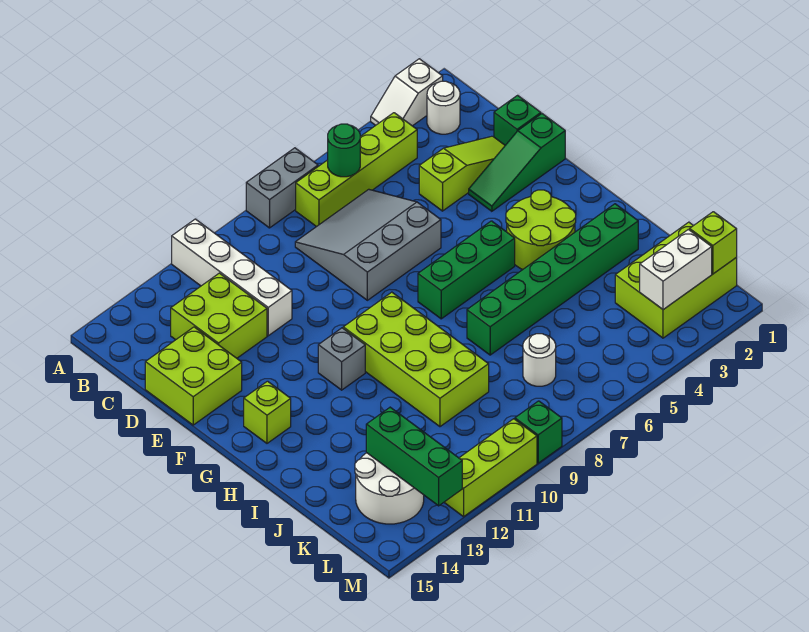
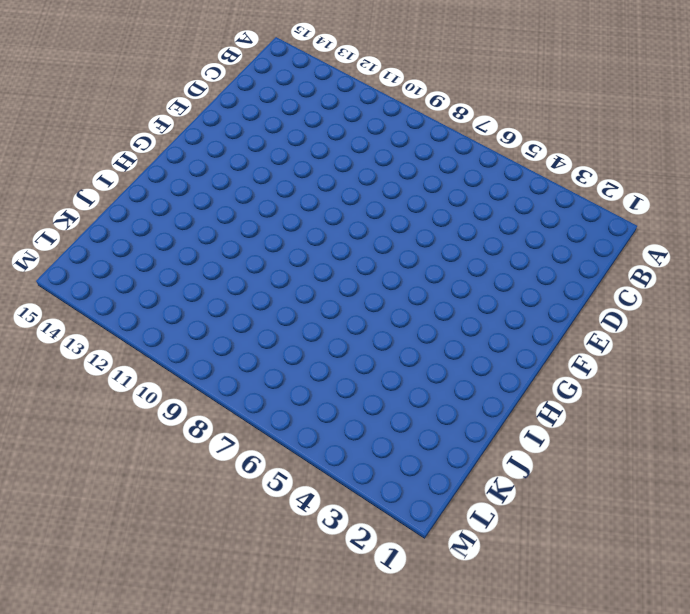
none -> white slope A2:A3 level 1 top 2
none -> grey brick A7:A8 level 1
none -> white brick A11:D11 level 1

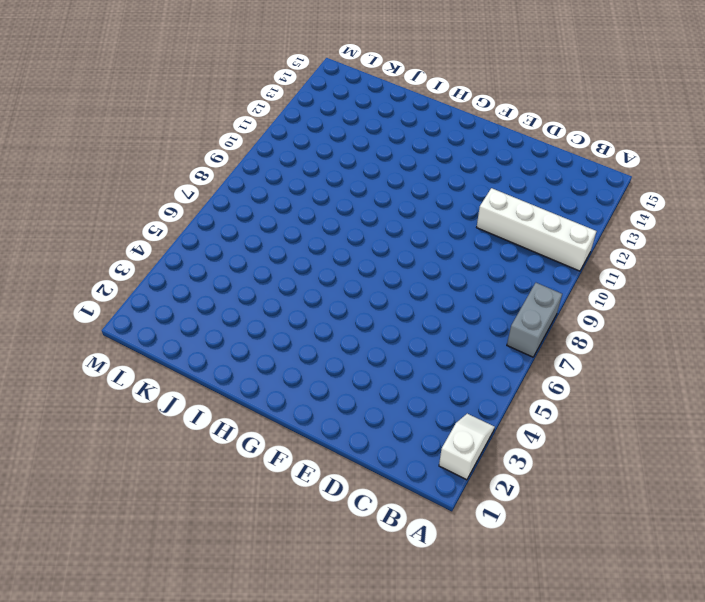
none -> white round brick B2 level 1
none -> lime brick B4:B7 level 1
none -> grey slope C6:E8 level 1 top E

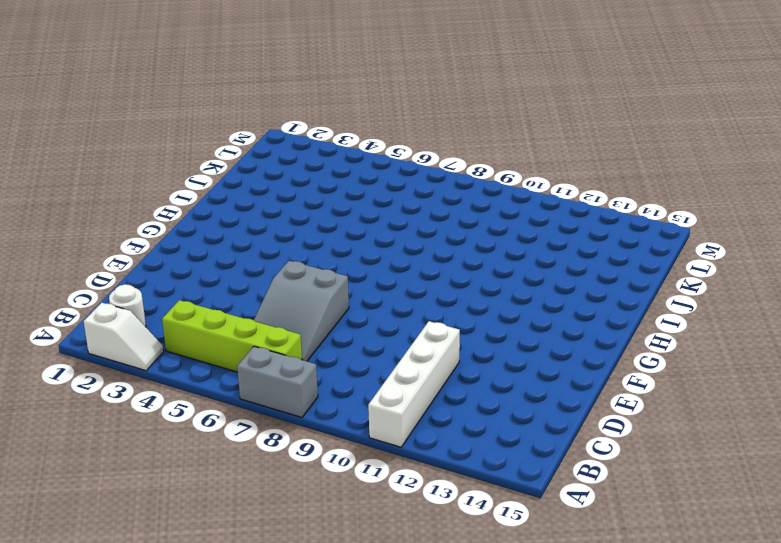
grey slope C6:E7 level 1 top E -> grey slope C6:E8 level 1 top E
none -> lime brick C12:D13 level 1
none -> green brick D1 level 1
none -> lime slope D2:D4 level 1 top 4

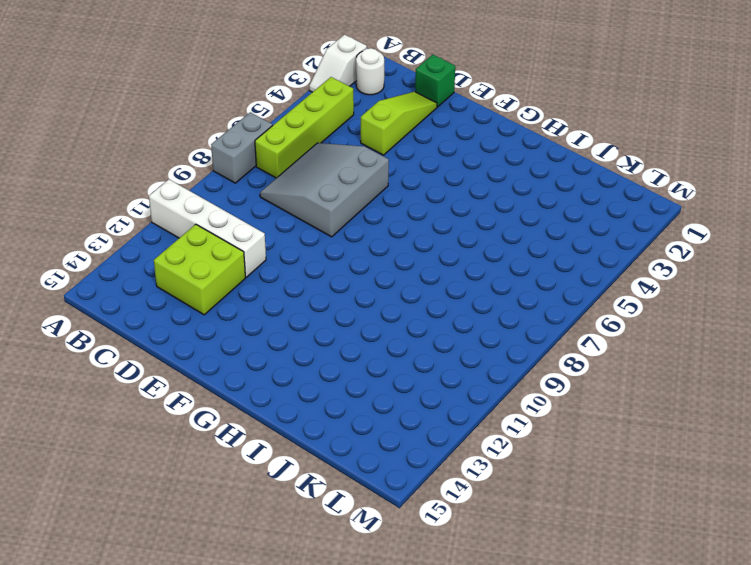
none -> lime brick D14:E15 level 1
none -> green slope E1:E3 level 1 top 1
none -> lime round brick G3:H4 level 1

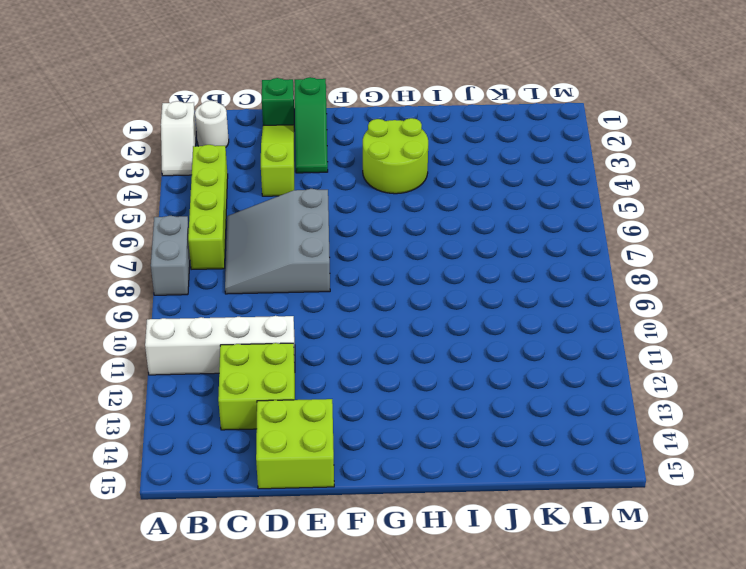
none -> green brick G5:G7 level 1
none -> lime brick G9:J10 level 1
none -> grey brick G11 level 1

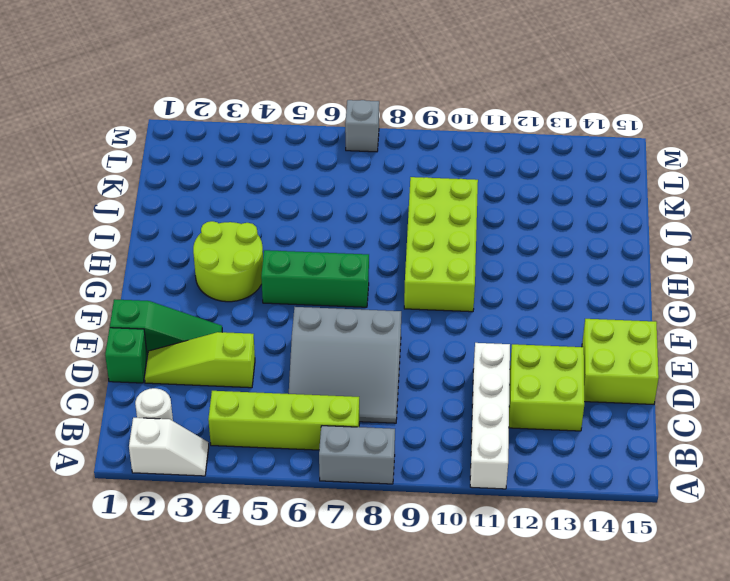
grey brick M7 level 1 -> grey brick G11 level 1
none -> lime brick G14 level 1
none -> green brick I2:I7 level 1
none -> lime brick K1:L3 level 1

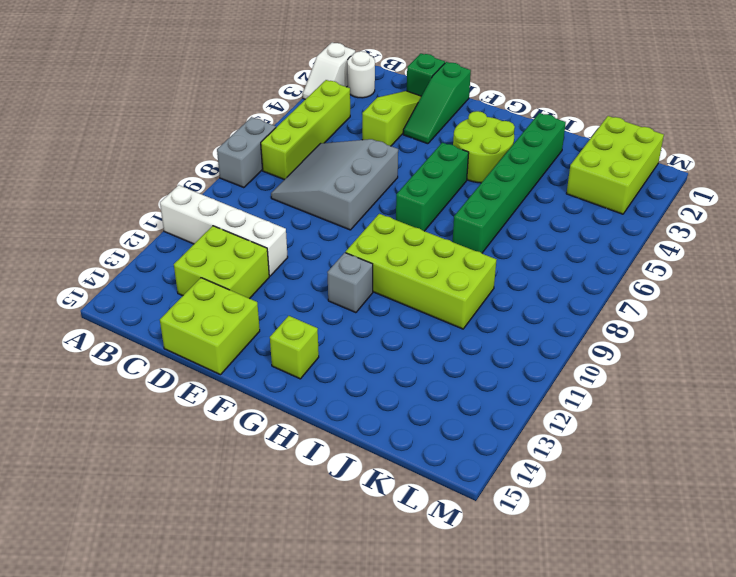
none -> white round brick K7 level 1
none -> white round brick K13:L14 level 1
none -> green brick M9 level 1

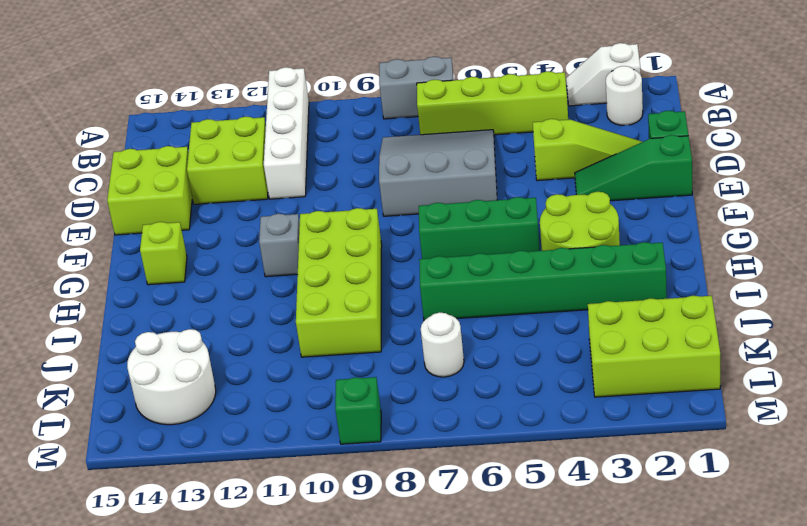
none -> lime brick M10:M12 level 1
none -> green round brick B6 level 2
none -> green brick K13:M13 level 2

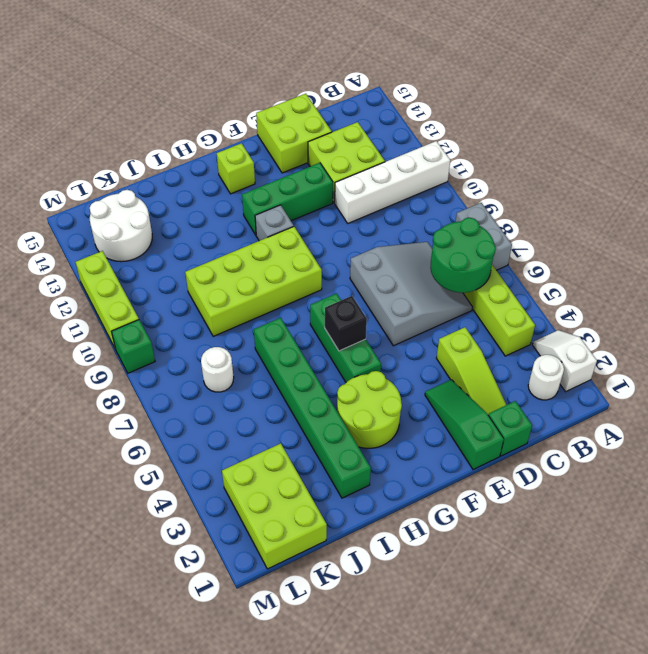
green round brick B6:C7 level 2 -> green round brick B6 level 2
green brick E12:G12 level 1 -> green brick K13:M13 level 2
black brick G6 level 2 -> none
none -> lime brick L1 level 2
none -> white brick L2:L3 level 2

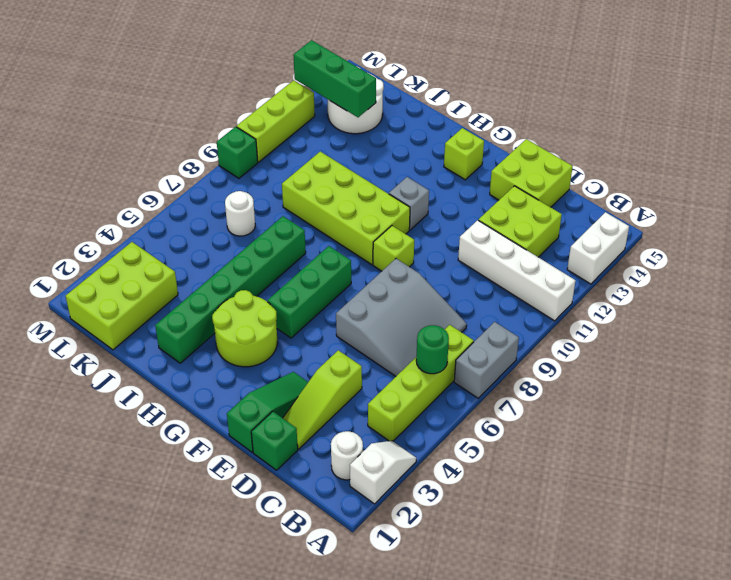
white brick A13:A14 level 1 -> white brick L2:L3 level 2
lime brick F9 level 1 -> lime brick L1 level 2

